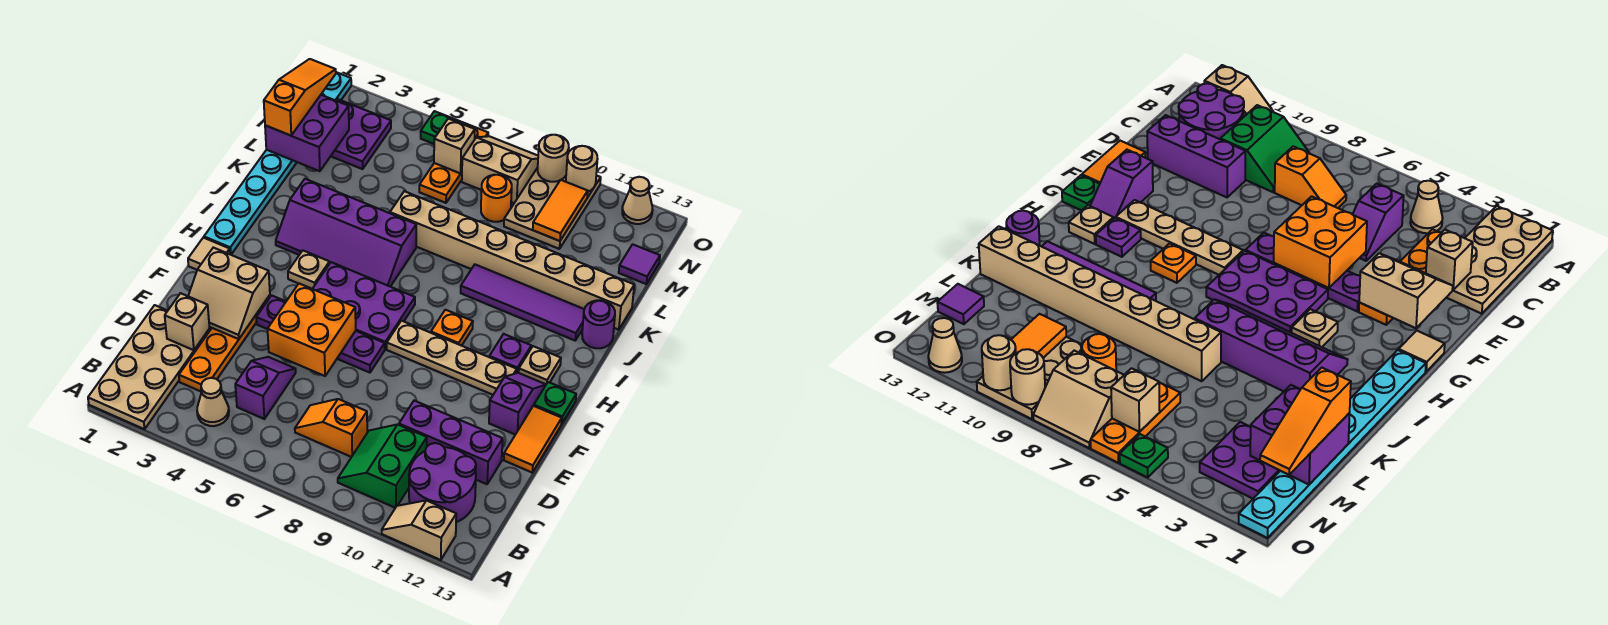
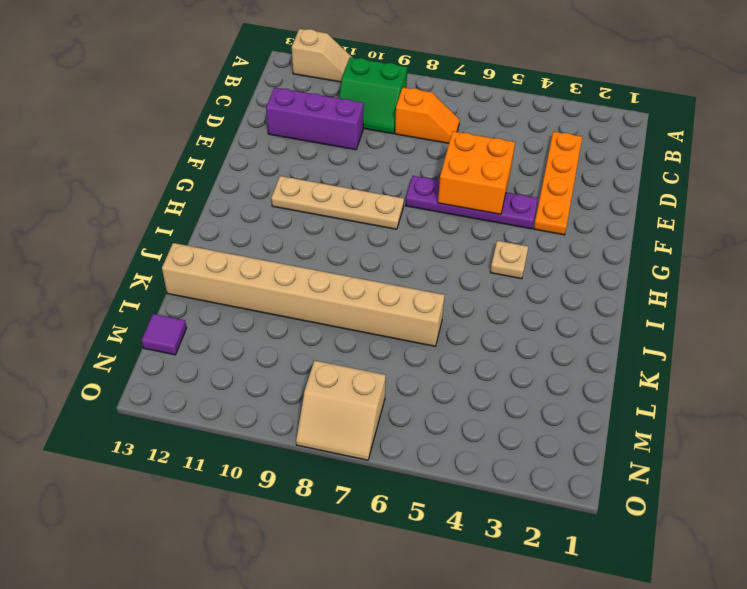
green slope B9:C10 level 1 top B -> green slope B9:C10 level 1 top 10
none -> tan plate A1:D2 level 1
none -> tan cone B4 level 1
none -> purple round brick B11:C12 level 1
none -> purple slope C5:D5 level 1 top C

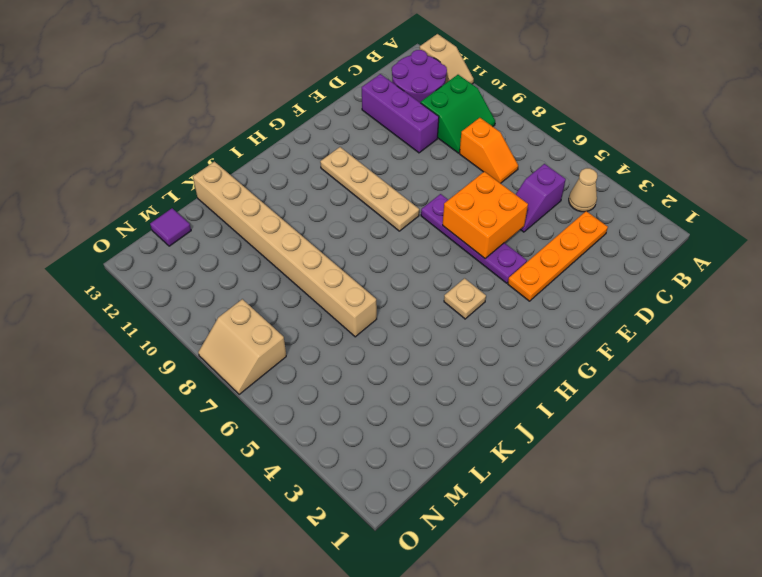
none -> tan plate A1:D2 level 1
none -> orange tile E13:F13 level 1
none -> purple slope F12:G12 level 1 top F
none -> tan tile G1 level 1

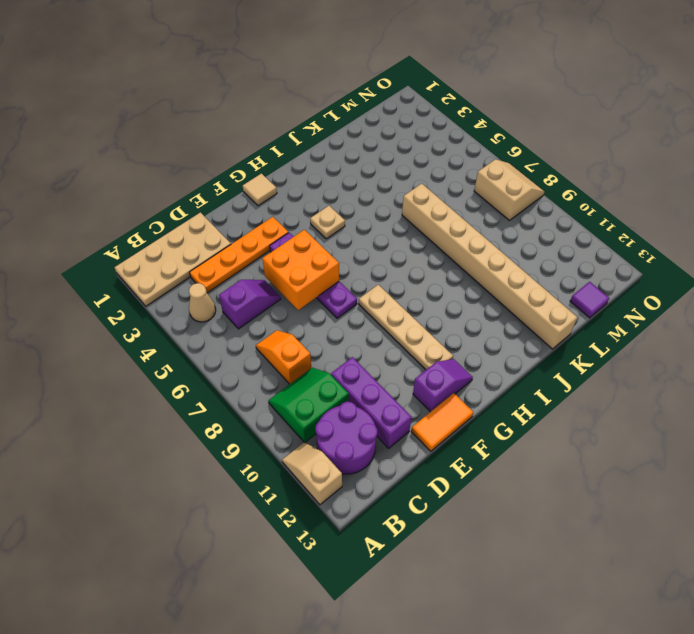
none -> purple plate G5:H7 level 1
none -> green plate G13 level 1
none -> cyan plate H1:O1 level 1
none -> orange plate H9 level 1

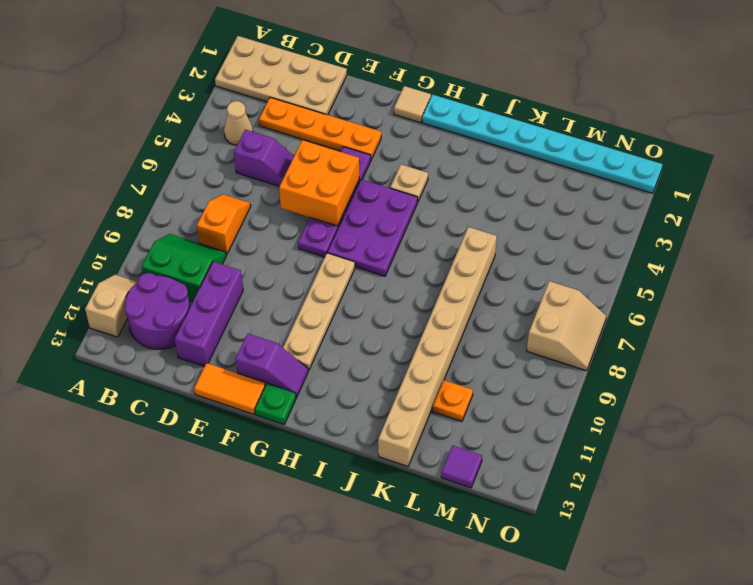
orange plate L11 level 1 -> orange plate H9 level 1
none -> purple plate H11 level 1
none -> tan plate H12 level 1
none -> purple slope I3:J6 level 1 top J
none -> purple tile J9:J12 level 1

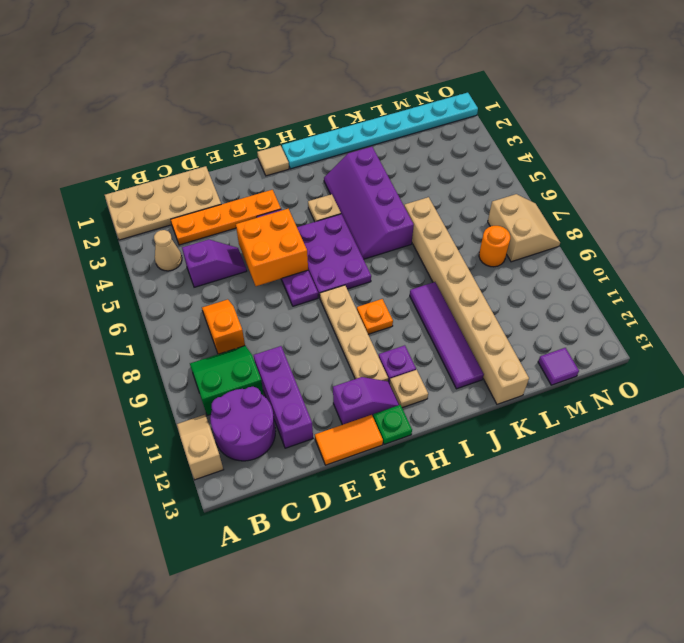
none -> purple round brick J13 level 1
none -> purple plate M2:N3 level 1
none -> orange plate M6:O6 level 1
none -> tan plate M9:O10 level 1

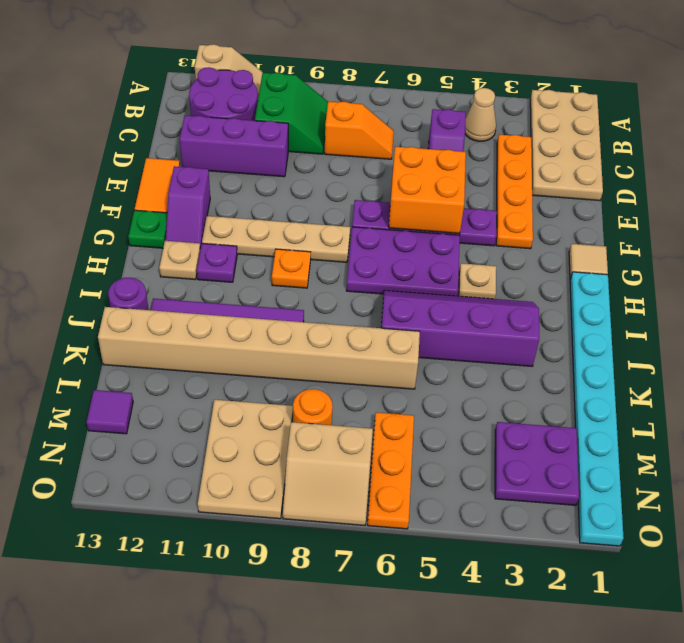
none -> green plate O5 level 1
none -> tan cone O12 level 1
none -> tan brick D2 level 2
none -> tan slope E2:F3 level 2 top F

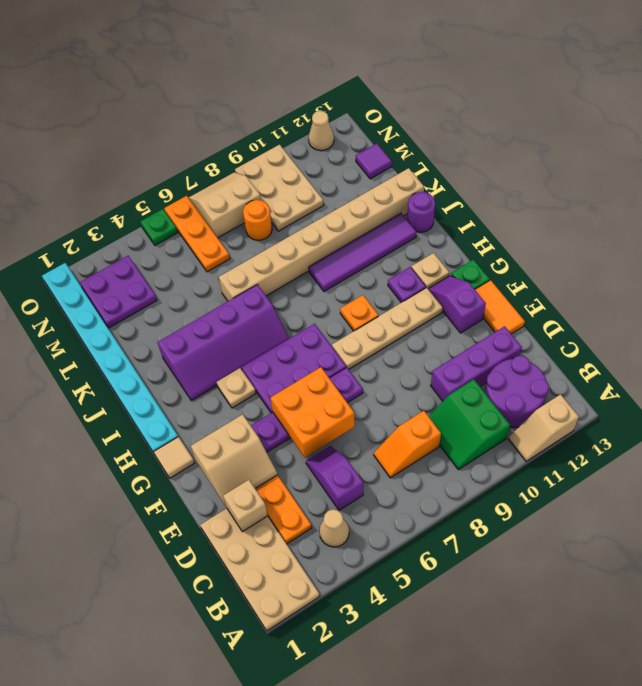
none -> purple brick L1:M2 level 2
none -> orange tile M10:N10 level 2
none -> tan brick N6 level 2
none -> tan round brick O9 level 2

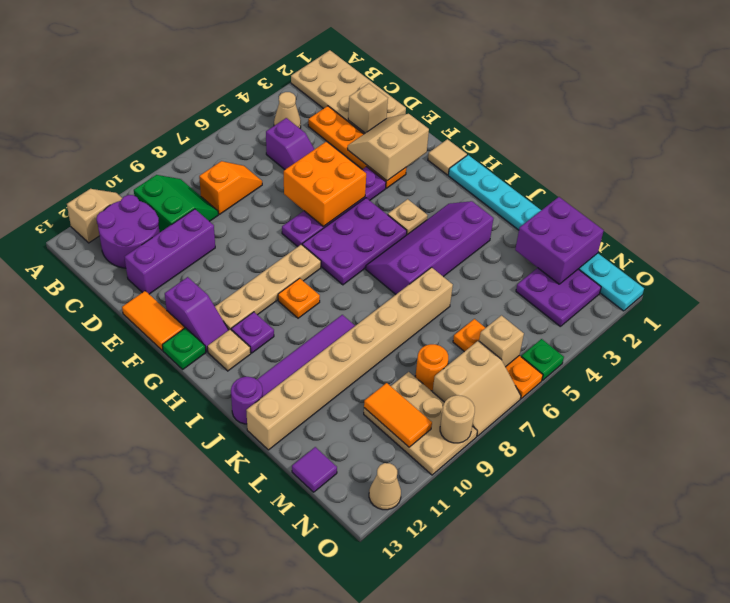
none -> tan round brick O10 level 2
none -> orange slope L1:N1 level 3 top L

